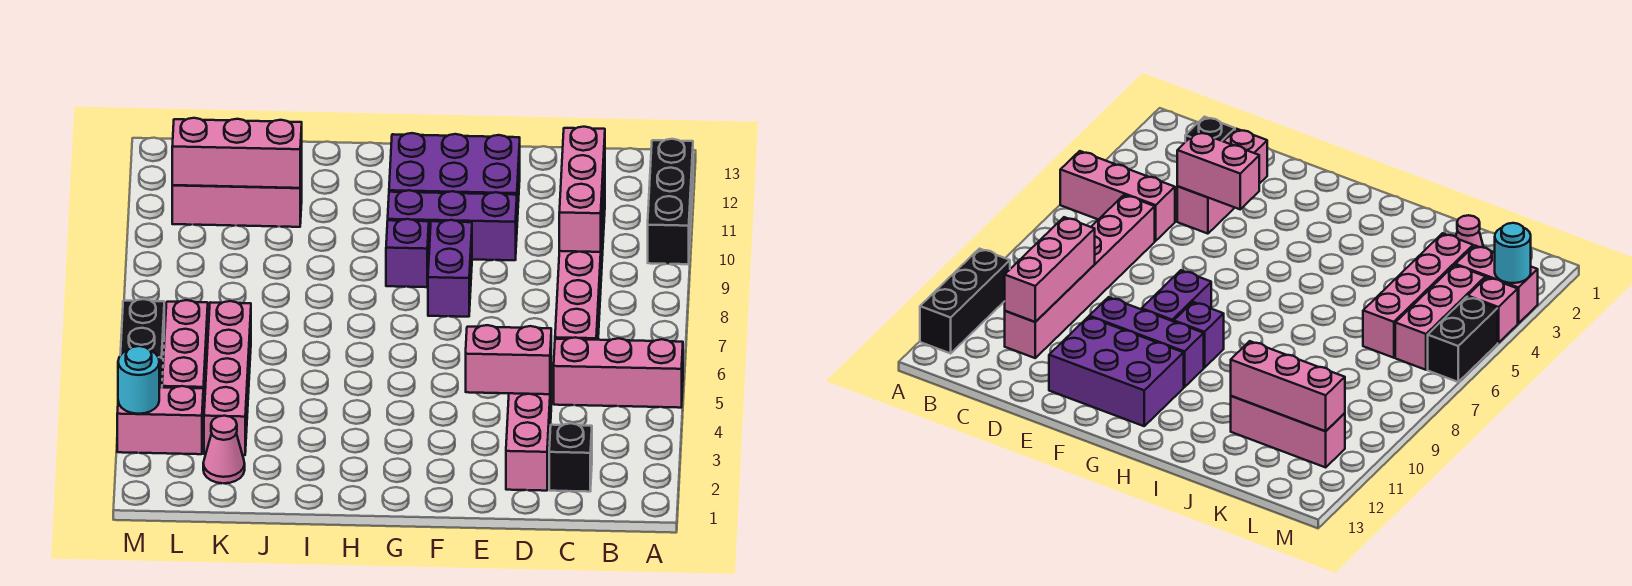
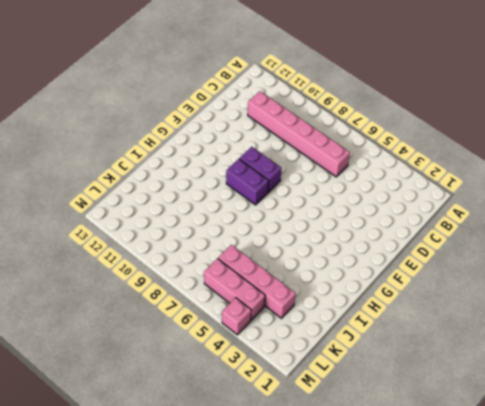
purple brick G8:G9 level 1 -> purple brick G9 level 1
none -> pink brick A5:C5 level 1
none -> black brick A10:A12 level 1
none -> black brick C2 level 1

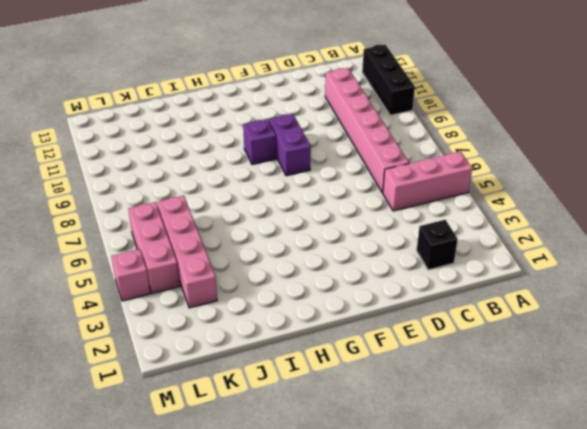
none -> pink brick D2:D4 level 1
none -> purple brick E10:G10 level 1
none -> purple brick E11:G12 level 1

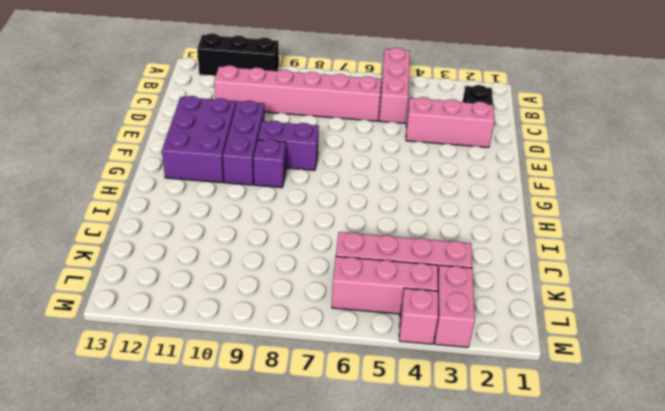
none -> pink brick J11:L11 level 1
none -> pink cone K2 level 1
none -> black brick M5:M6 level 1

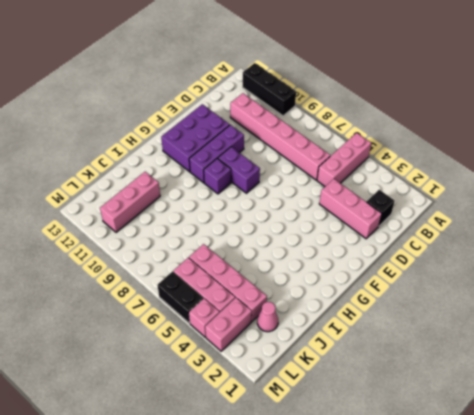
none -> pink brick C9:C11 level 2
none -> pink brick D4:E4 level 2
none -> pink brick J11:L11 level 2

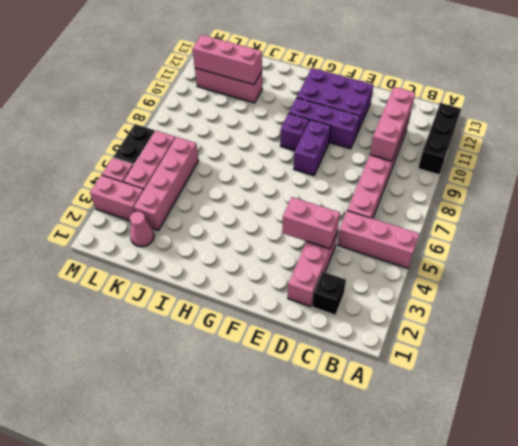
none -> cyan round brick M3 level 2

